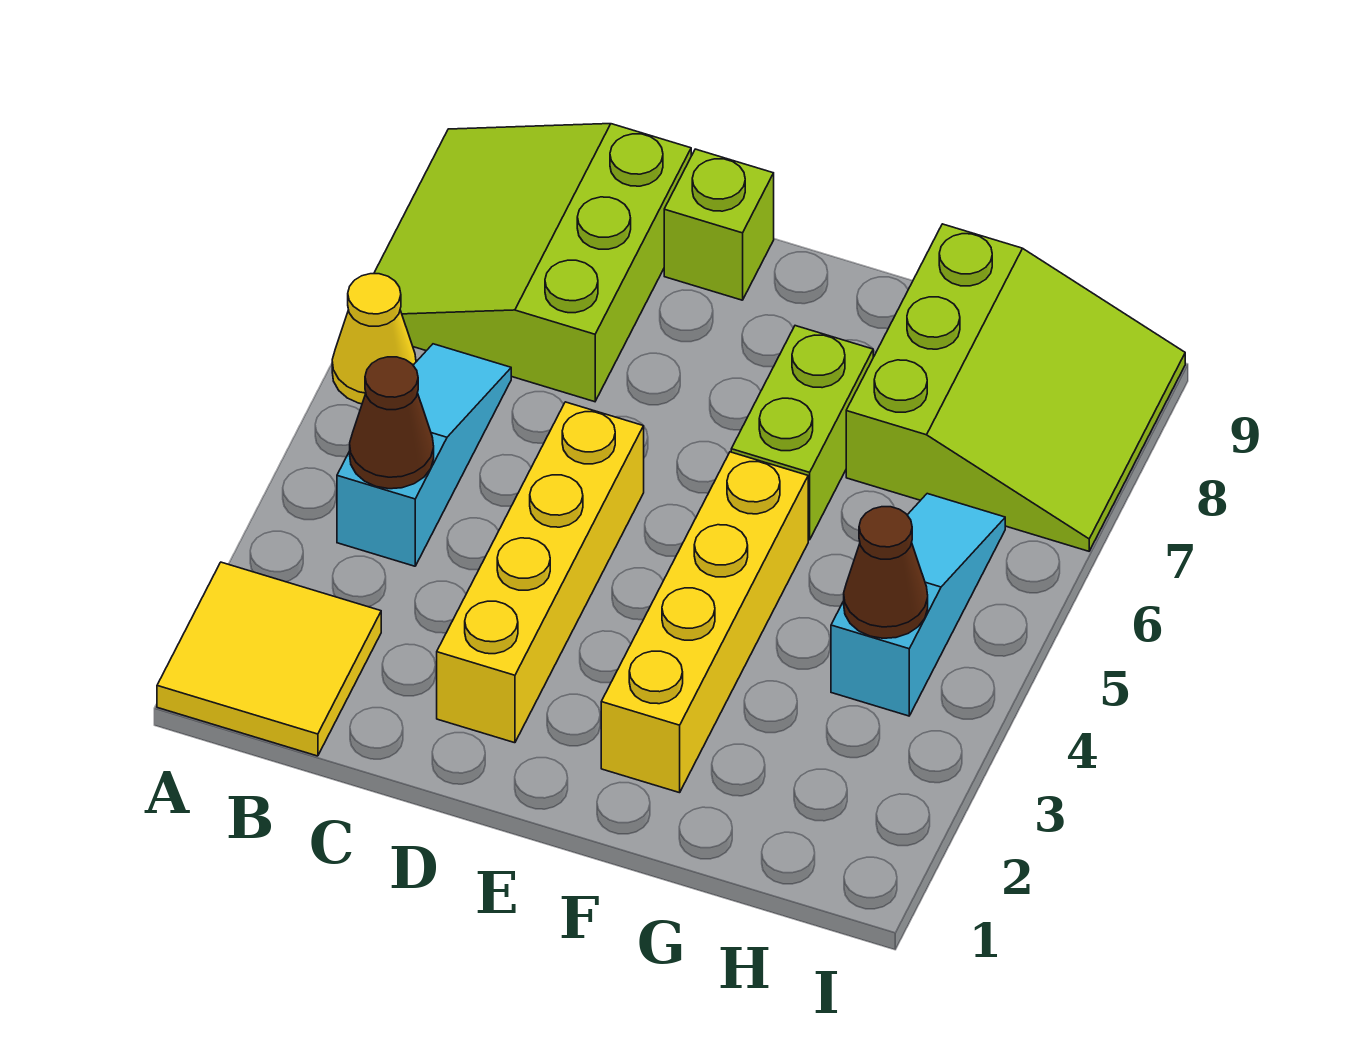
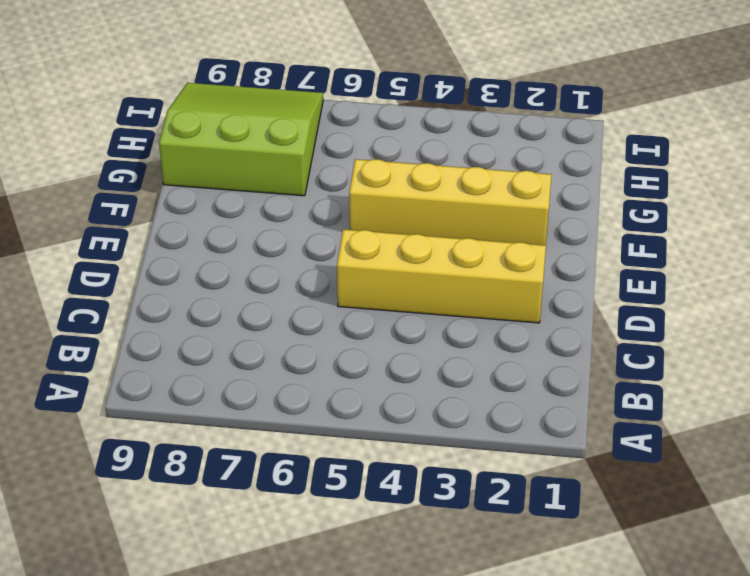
none -> yellow tile A1:B2 level 1
none -> yellow cone A6 level 1
none -> lime slope A7:C9 level 1 top C

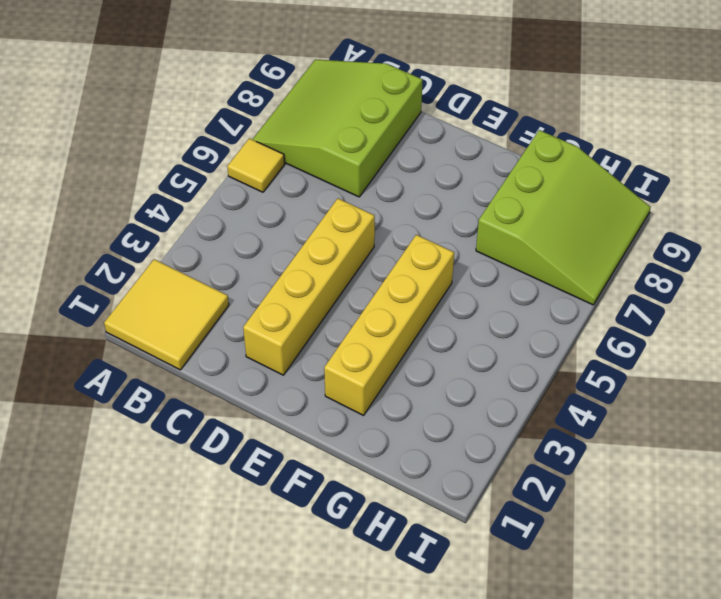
yellow tile A6 level 1 -> yellow cone A6 level 1
none -> cyan slope B4:B6 level 1 top 4
none -> lime brick D9 level 1
none -> lime brick F6:F7 level 1

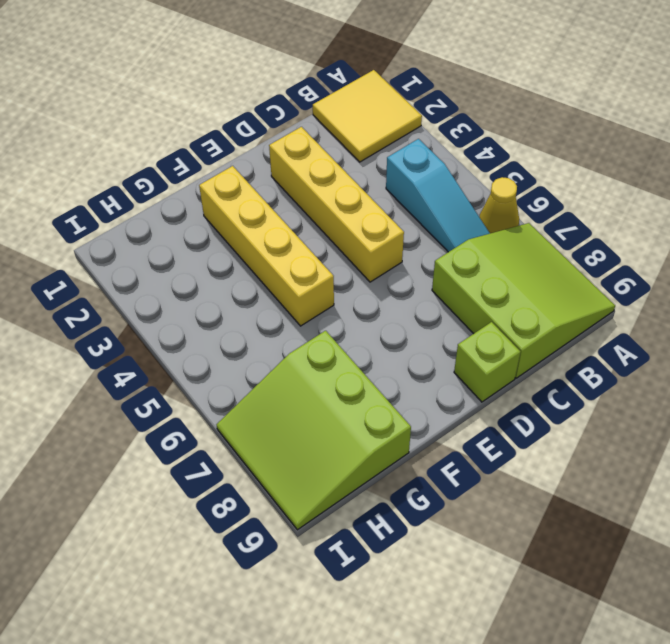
none -> lime brick F6:F7 level 1
none -> cyan slope H4:H6 level 1 top 4
none -> brown cone B4 level 2

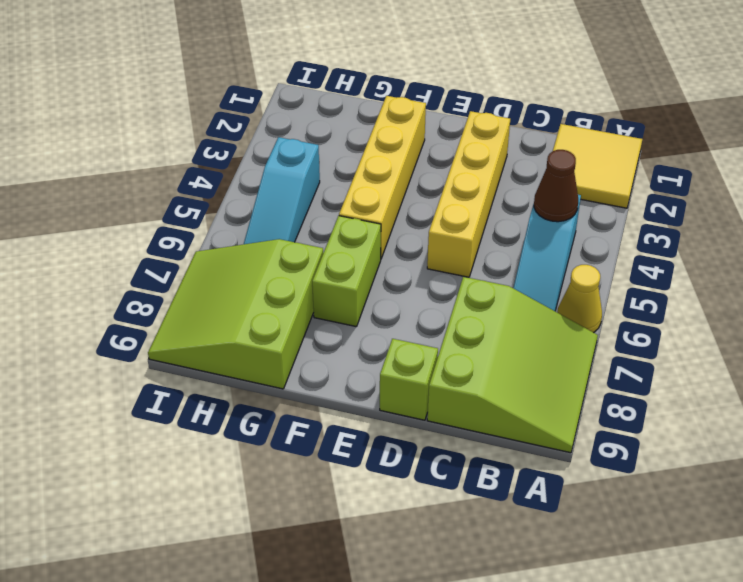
none -> brown cone H4 level 2

